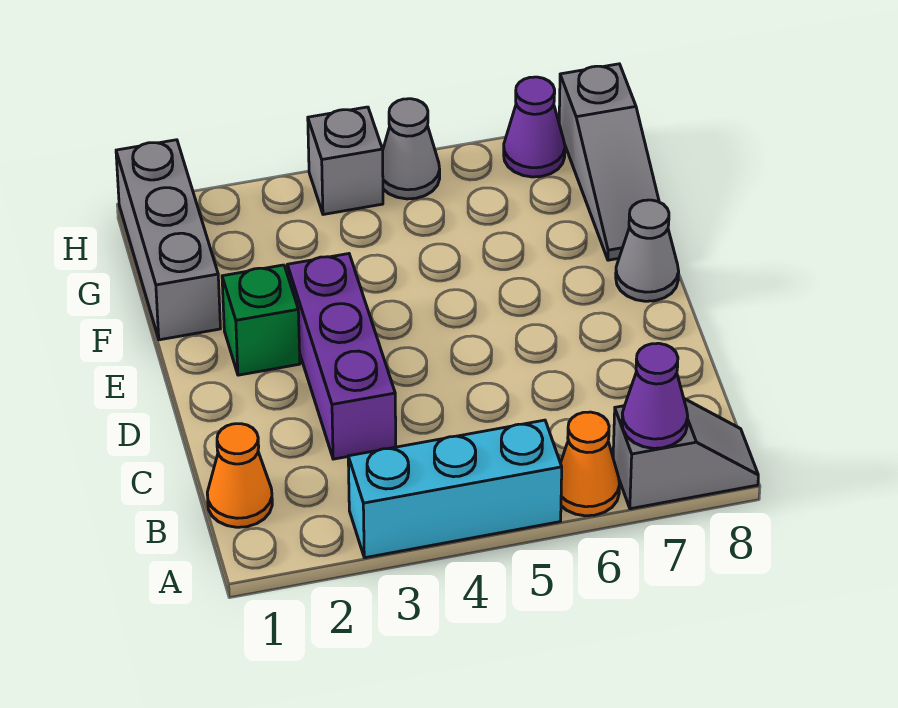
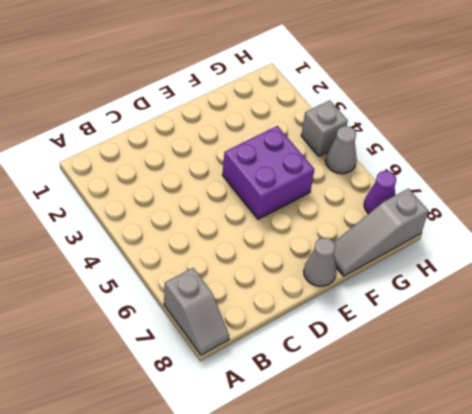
purple brick E4:F5 level 1 -> none
none -> cyan brick A3:A5 level 1
none -> orange cone A6 level 1
none -> orange cone B1 level 1

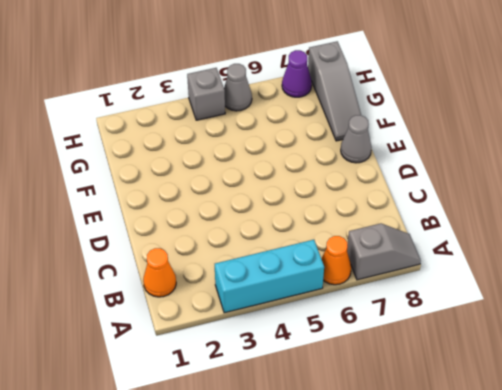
none -> purple brick C3:E3 level 1
none -> green brick E2 level 1
none -> grey brick F1:H1 level 1

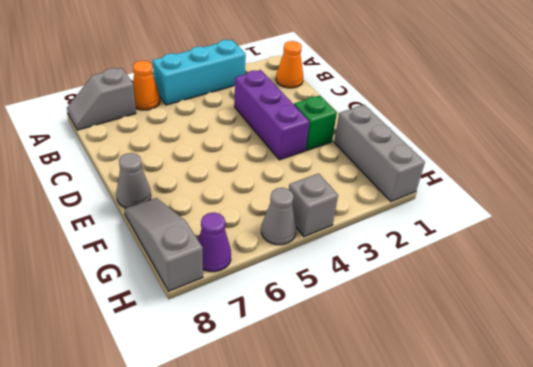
none -> purple cone A7 level 2

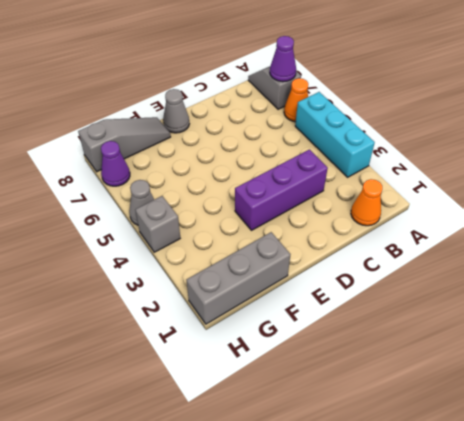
none -> green brick E2 level 1

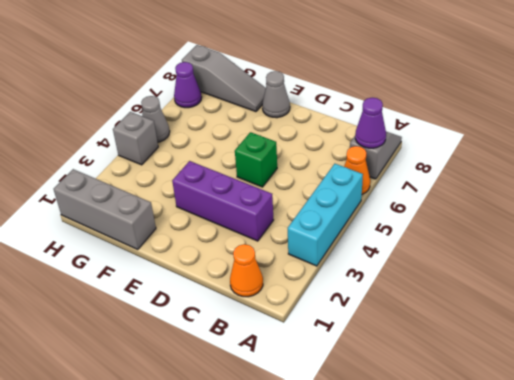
green brick D5 level 1 -> green brick E2 level 1

